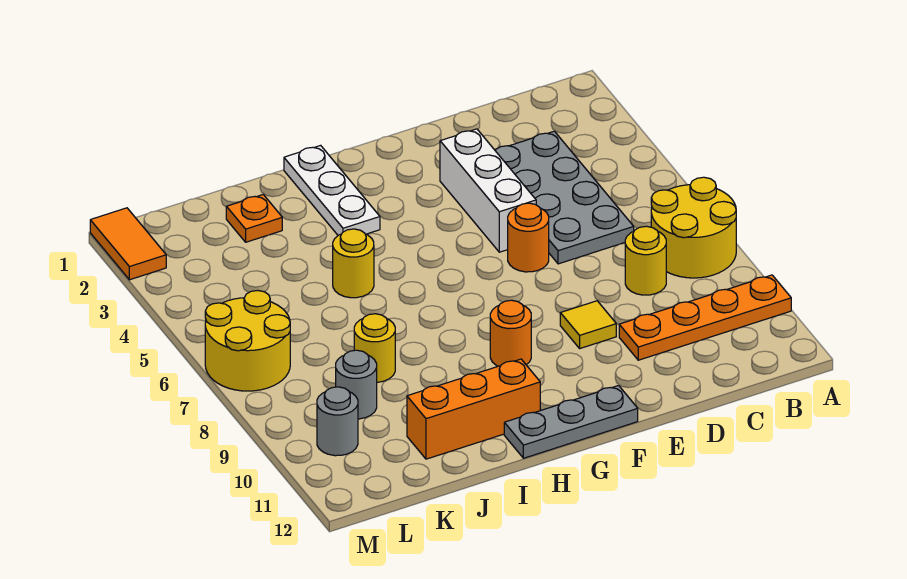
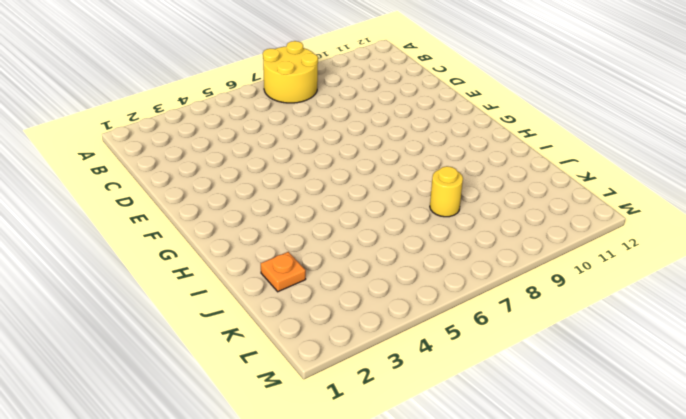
none -> orange plate A10:D10 level 1
none -> grey plate C3:D6 level 1
none -> yellow round brick C8 level 1

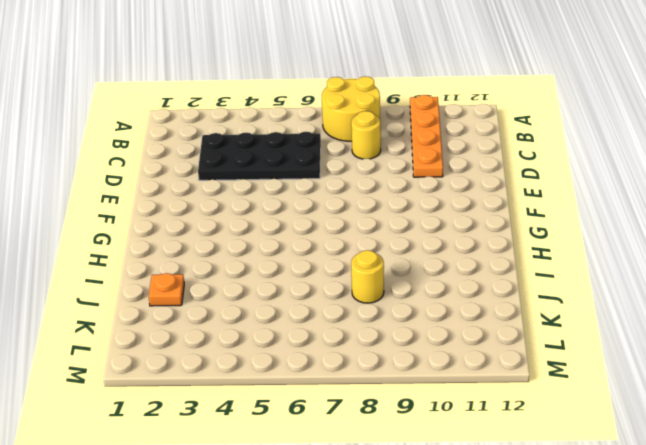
black plate C3:D6 level 1 -> grey plate C3:D6 level 1
none -> white brick E3:E5 level 1
none -> orange round brick E6 level 1
none -> yellow tile E9 level 1

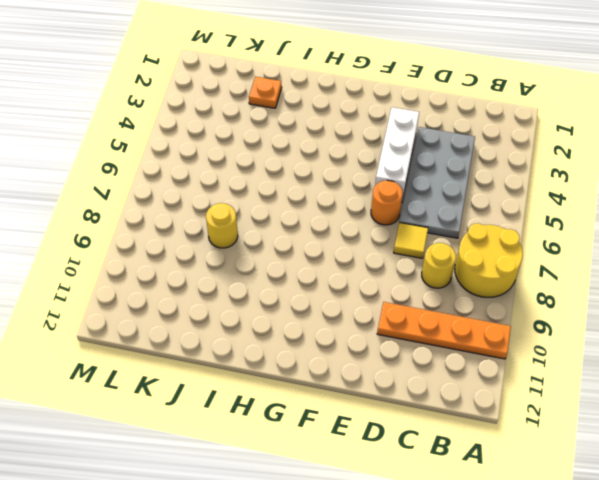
yellow tile D7 level 1 -> yellow tile E9 level 1
none -> grey plate F12:H12 level 1
none -> orange round brick G9 level 1
none -> white plate H1:H3 level 1

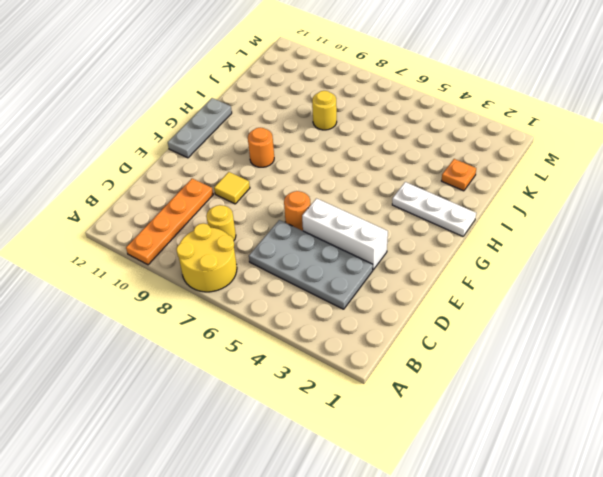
none -> orange brick H11:J11 level 1
none -> yellow round brick I5 level 1
none -> grey round brick K9 level 1

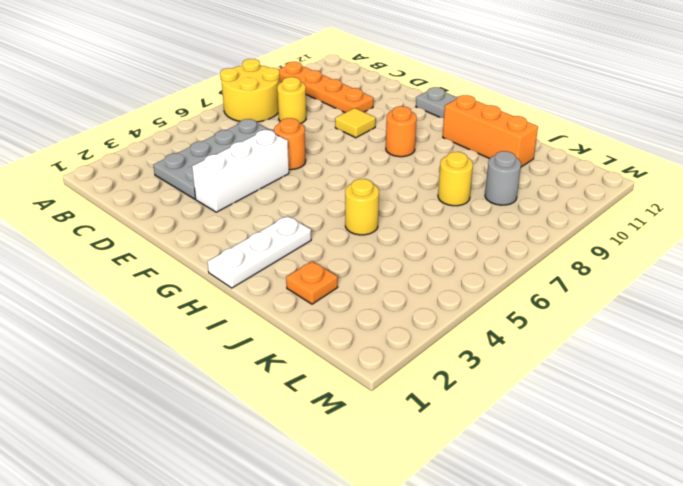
none -> yellow round brick L6:M7 level 1
none -> grey round brick L10 level 1
none -> orange tile M1:M2 level 1

